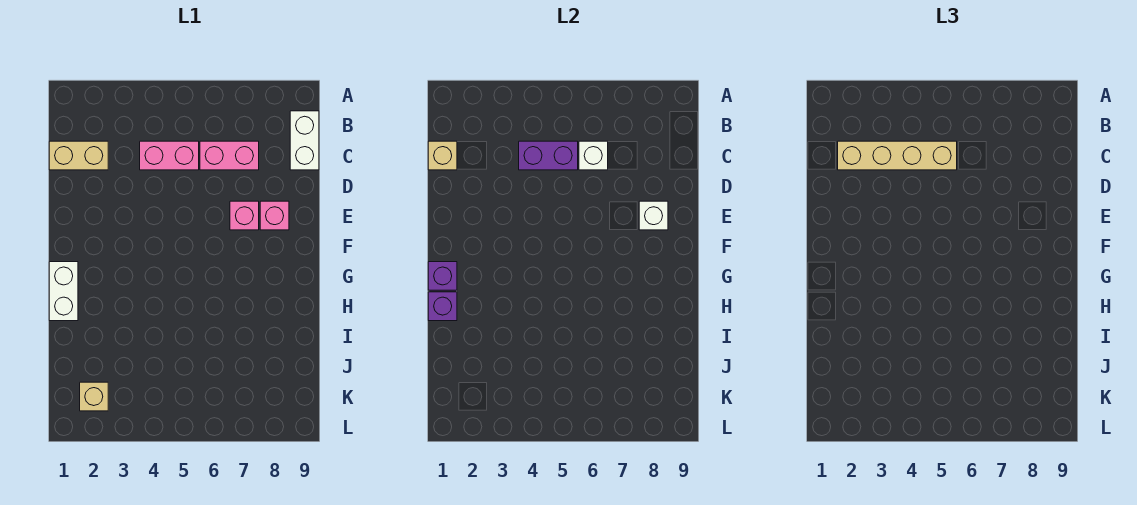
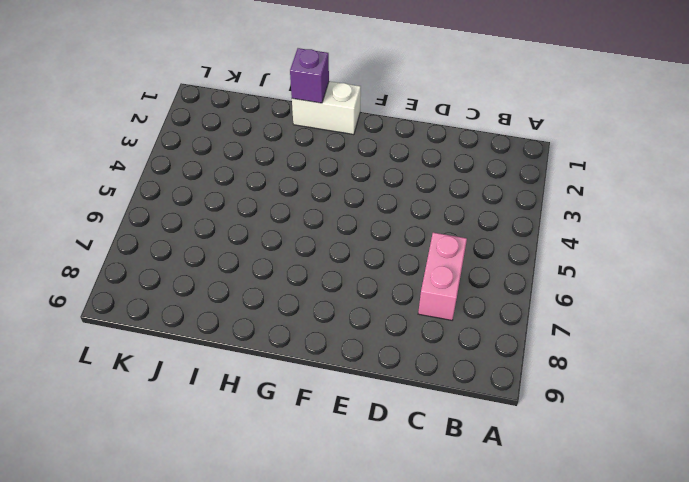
none -> white brick B9:C9 level 1
none -> tan brick C1:C2 level 1
none -> pink brick C4:C5 level 1

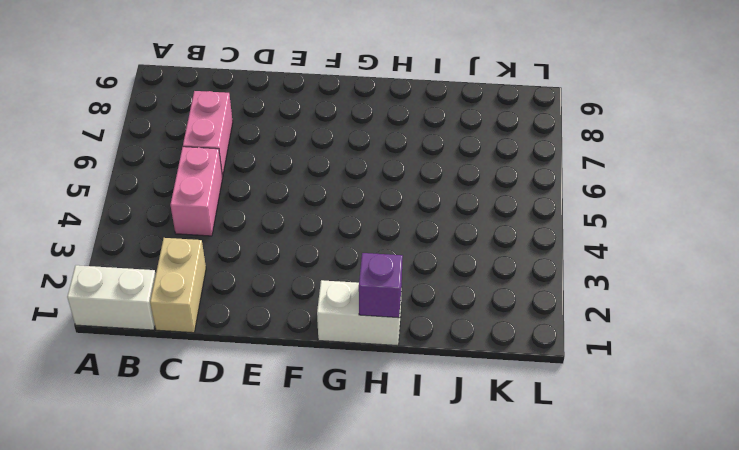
white brick A1:B1 level 1 -> white brick B9:C9 level 1
none -> pink brick E7 level 1
none -> pink brick E8 level 1
none -> tan brick K2 level 1

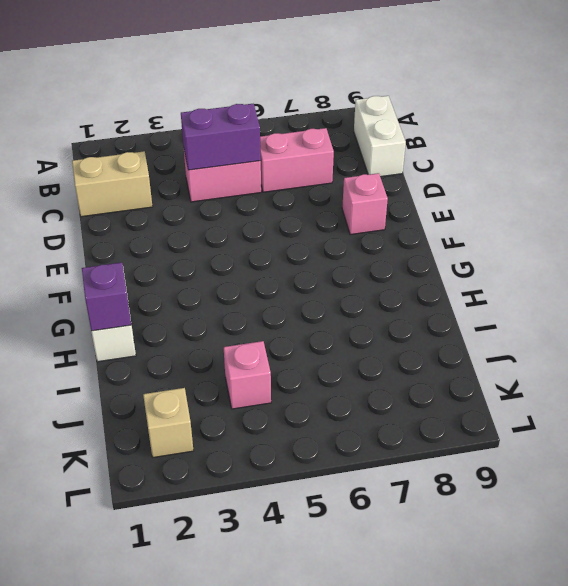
pink brick J4 level 1 -> pink brick E7 level 1
none -> tan brick C1 level 2
none -> white brick C6 level 2
none -> white brick E8 level 2

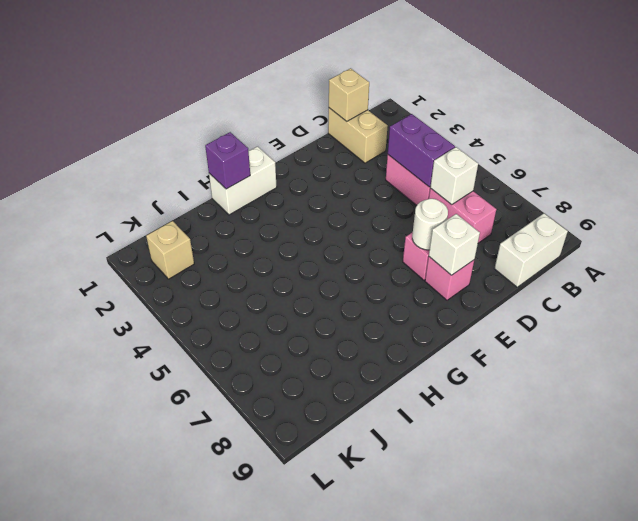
white round brick E7 level 2 -> none
none -> purple brick G1 level 2
none -> tan brick C2:C5 level 3

